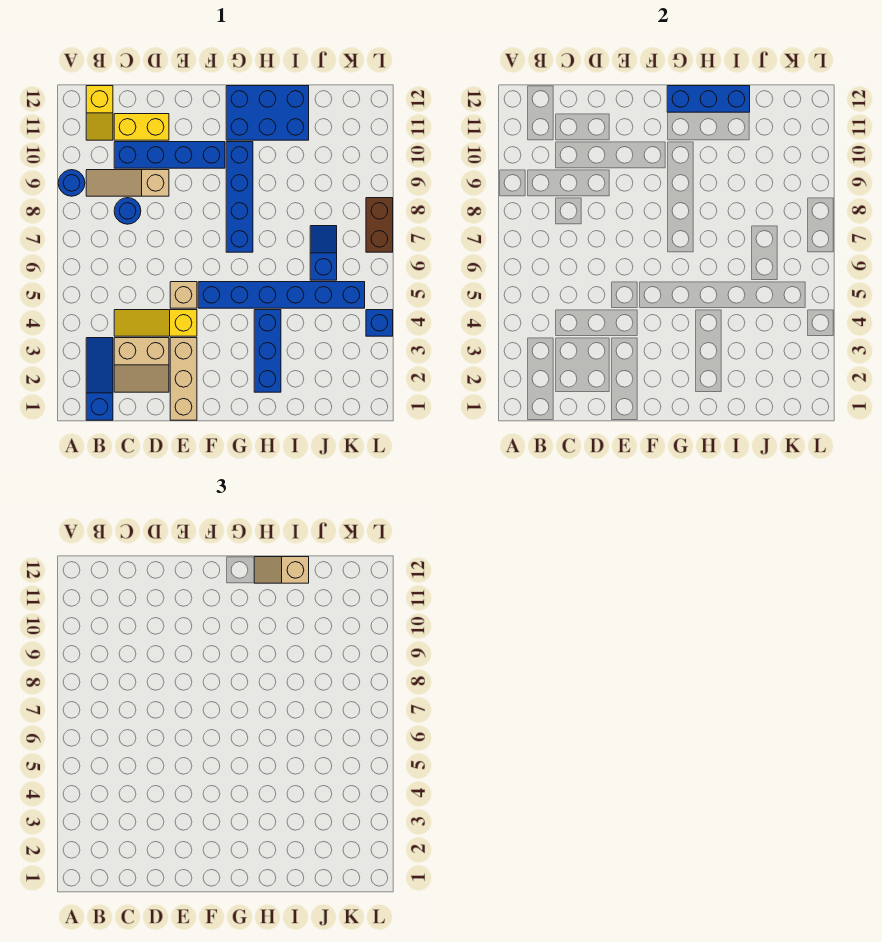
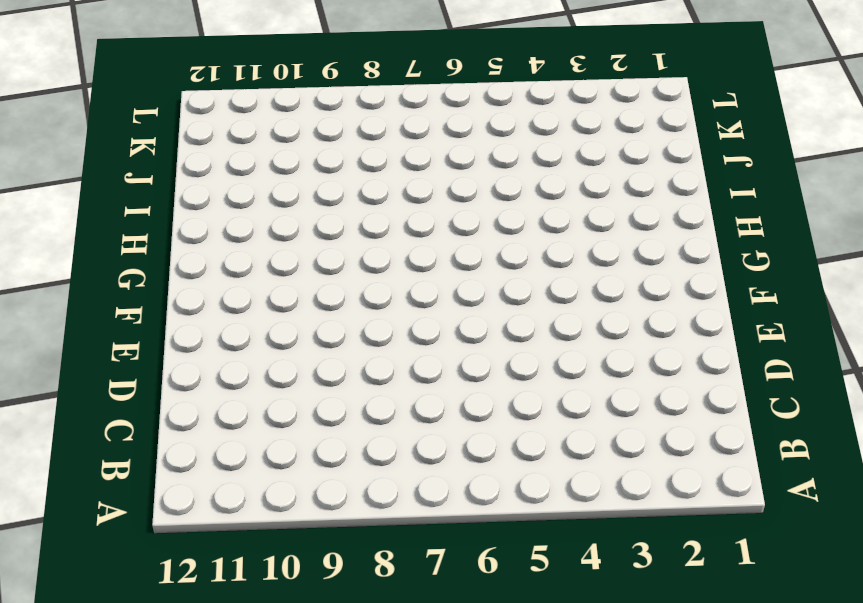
none -> blue round brick A9 level 1
none -> blue slope B1:B3 level 1 top 1
none -> tan slope B9:D9 level 1 top D

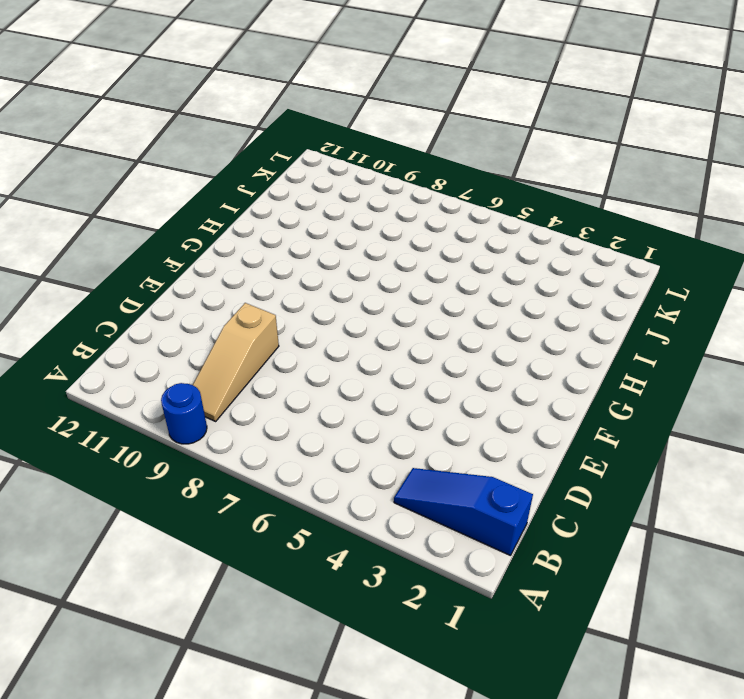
none -> yellow slope B11:B12 level 1 top 12
none -> tan slope C2:D3 level 1 top 3
none -> yellow slope C4:E4 level 1 top E

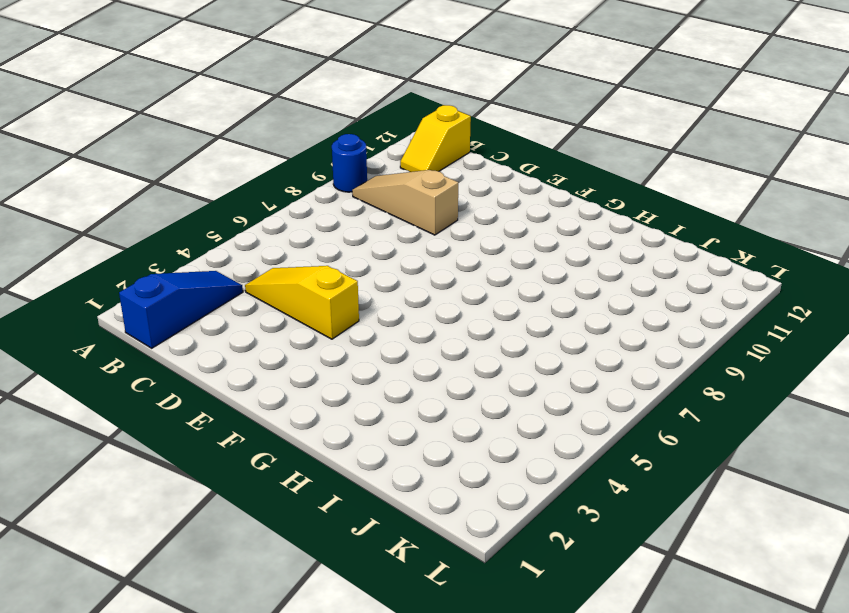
none -> tan slope C2:D3 level 1 top 3
none -> blue round brick C8 level 1
none -> blue brick C10:F10 level 1

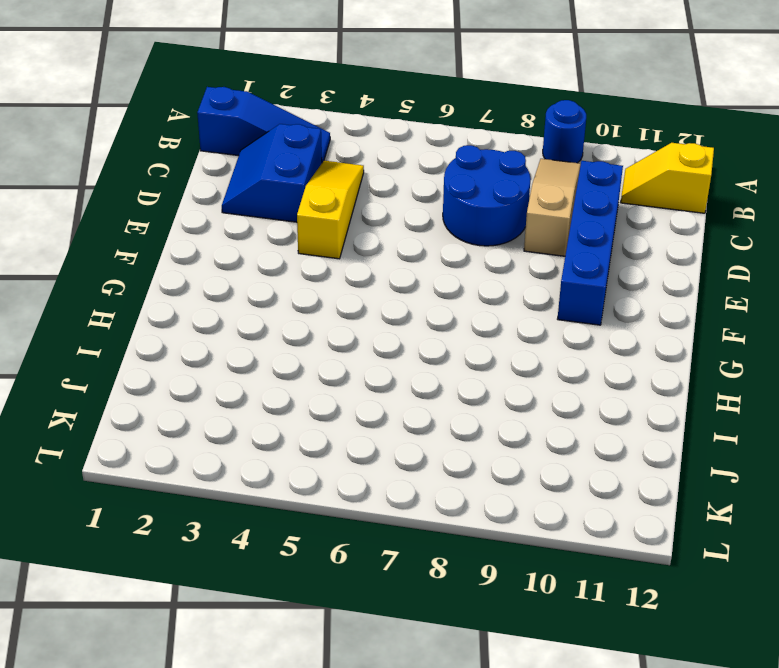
blue slope C2:D3 level 1 top 3 -> tan slope C2:D3 level 1 top 3
blue round brick C7:D8 level 1 -> blue round brick C8 level 1
none -> yellow brick C11:D11 level 1
none -> tan brick E1:E3 level 1
none -> tan brick E5 level 1

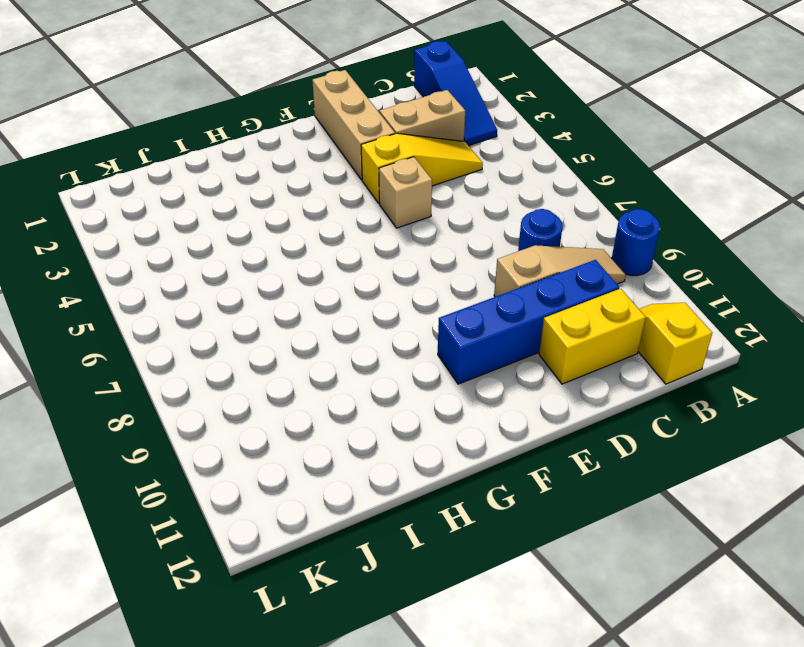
none -> blue brick F5:K5 level 1
none -> blue brick G7:G10 level 1
none -> blue brick G11:I12 level 1

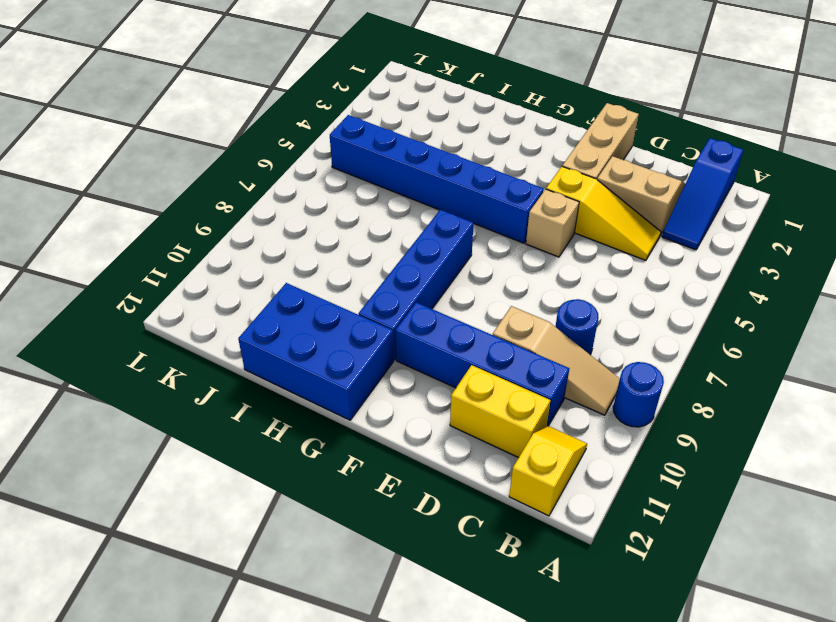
none -> blue brick H2:H4 level 1
none -> blue slope J6:J7 level 1 top 6
none -> blue brick L4 level 1

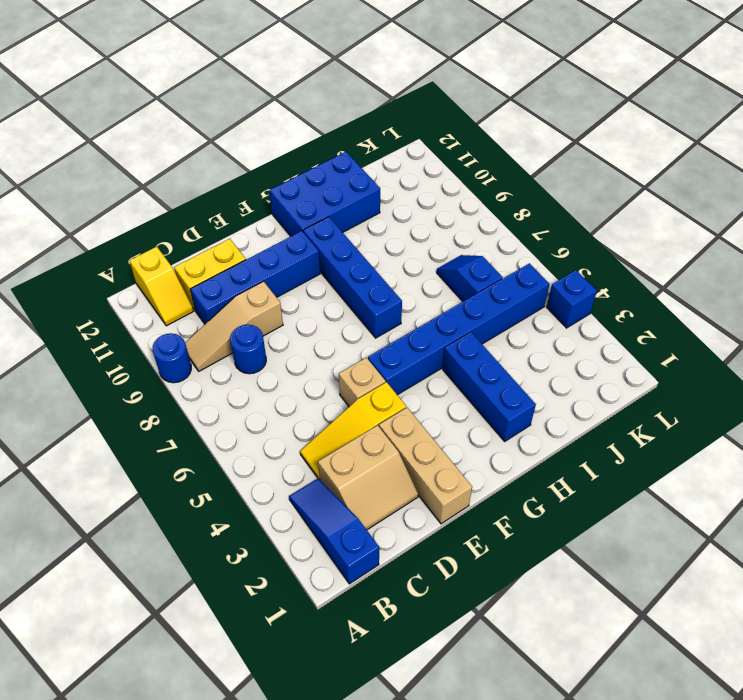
none -> brown brick L7:L8 level 1
none -> blue brick G12:I12 level 2
none -> tan slope H12:I12 level 3 top I

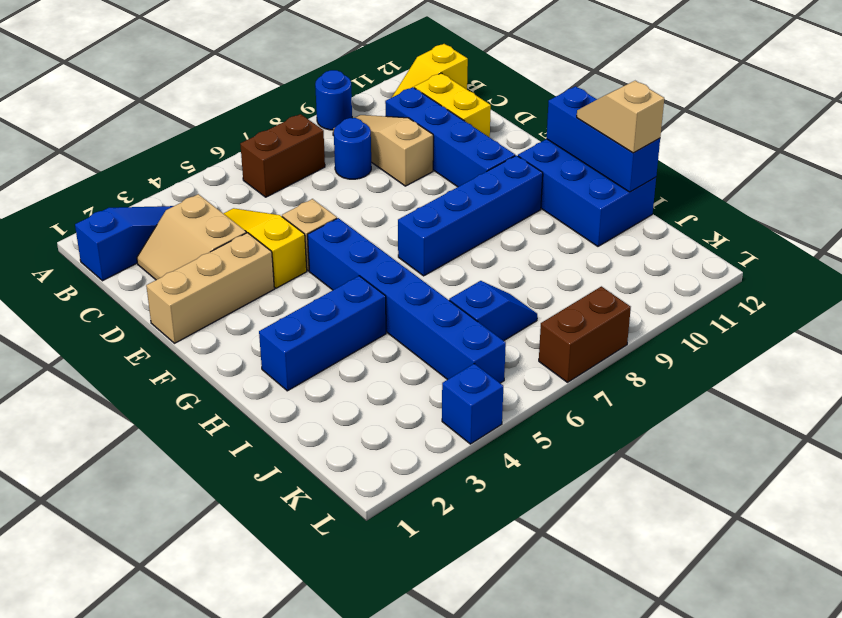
brown brick B6:B7 level 1 -> none

